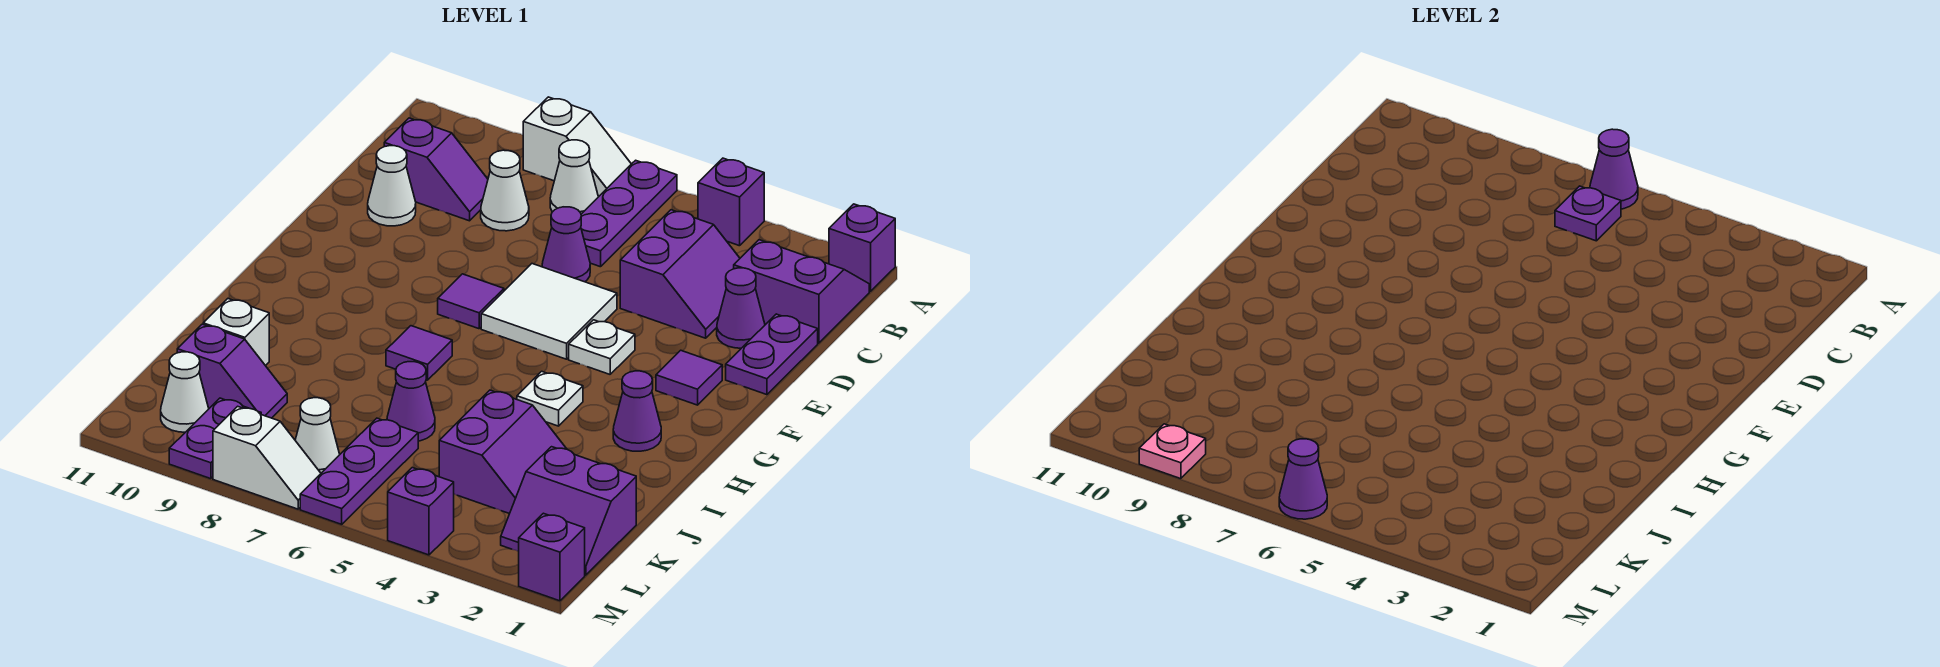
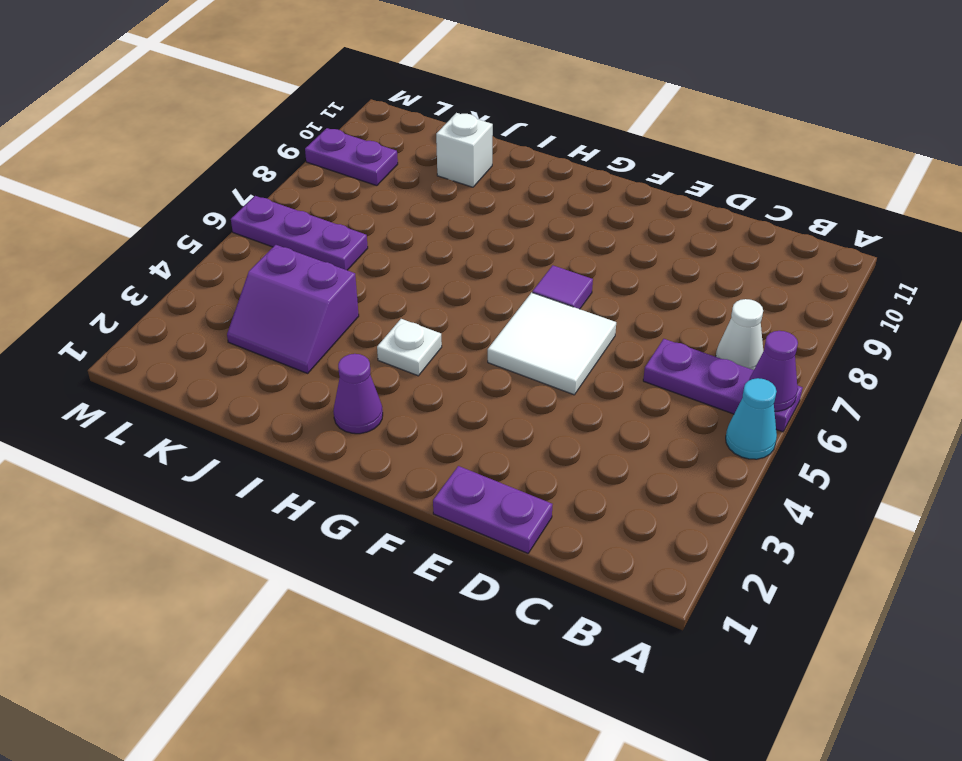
cyan cone A5 level 1 -> none
none -> purple brick A1 level 1
none -> purple brick A4 level 1
none -> white slope A7:A8 level 1 top 8
none -> purple slope B1:C2 level 1 top C

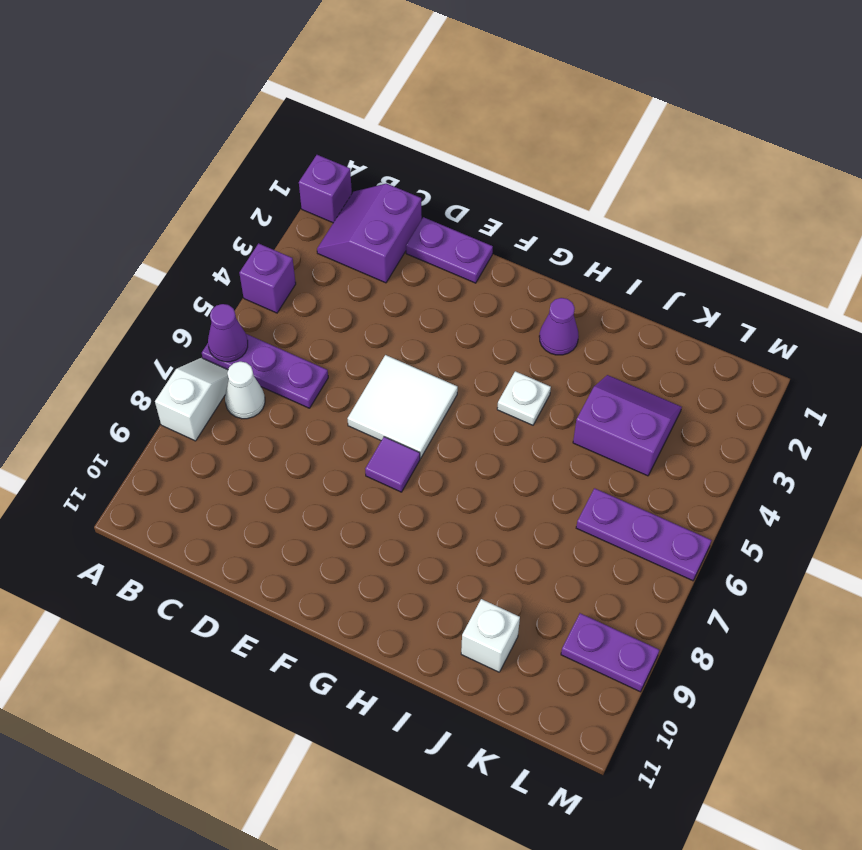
none -> purple slope C3:D4 level 1 top 4
none -> white cone C8 level 1
none -> purple slope C9:C10 level 1 top 10
none -> purple cone D2 level 1

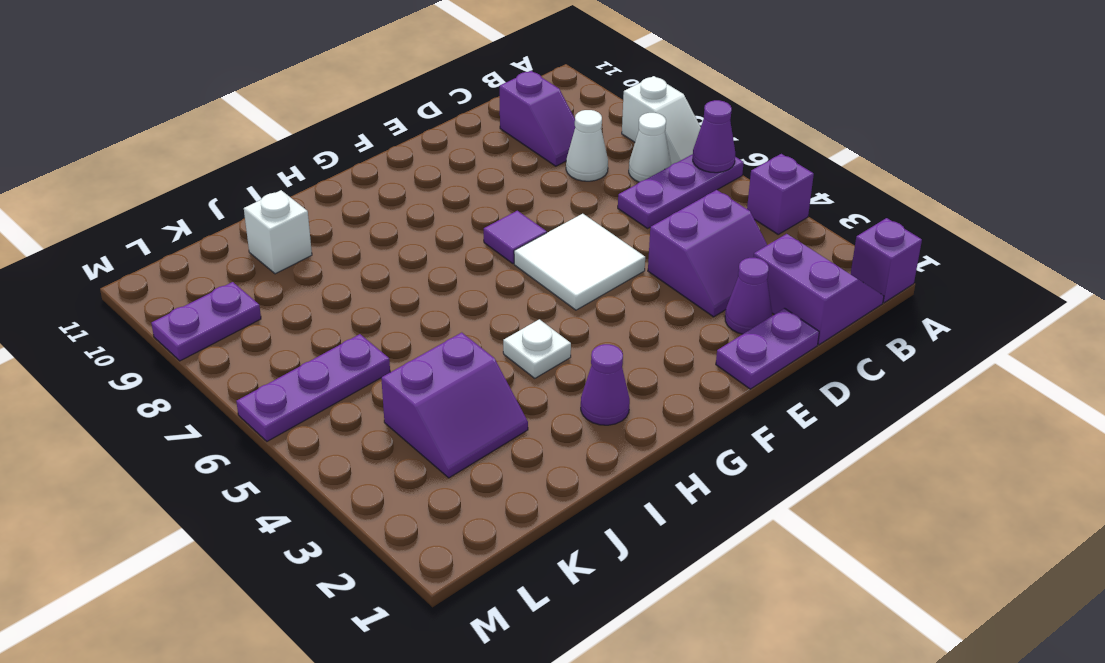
none -> purple cone D6 level 1
none -> white cone D10 level 1
none -> purple tile F2 level 1
none -> white plate F4 level 1

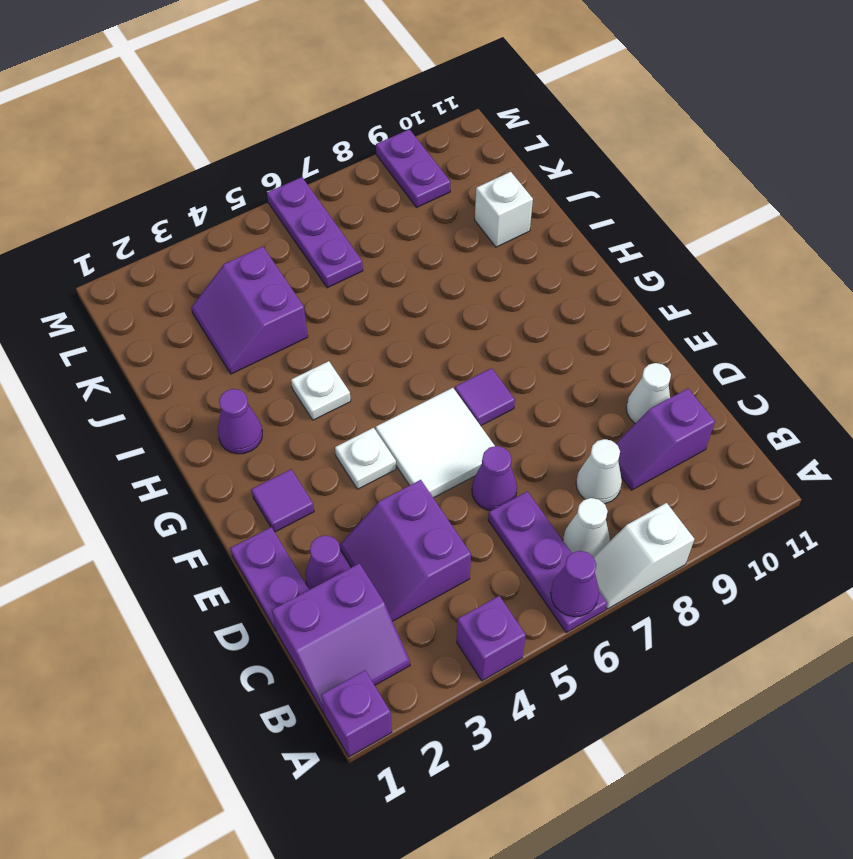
none -> purple tile H7 level 1
none -> purple cone J6 level 1
none -> purple slope K1:L2 level 1 top K
none -> purple slope K9:K10 level 1 top 10

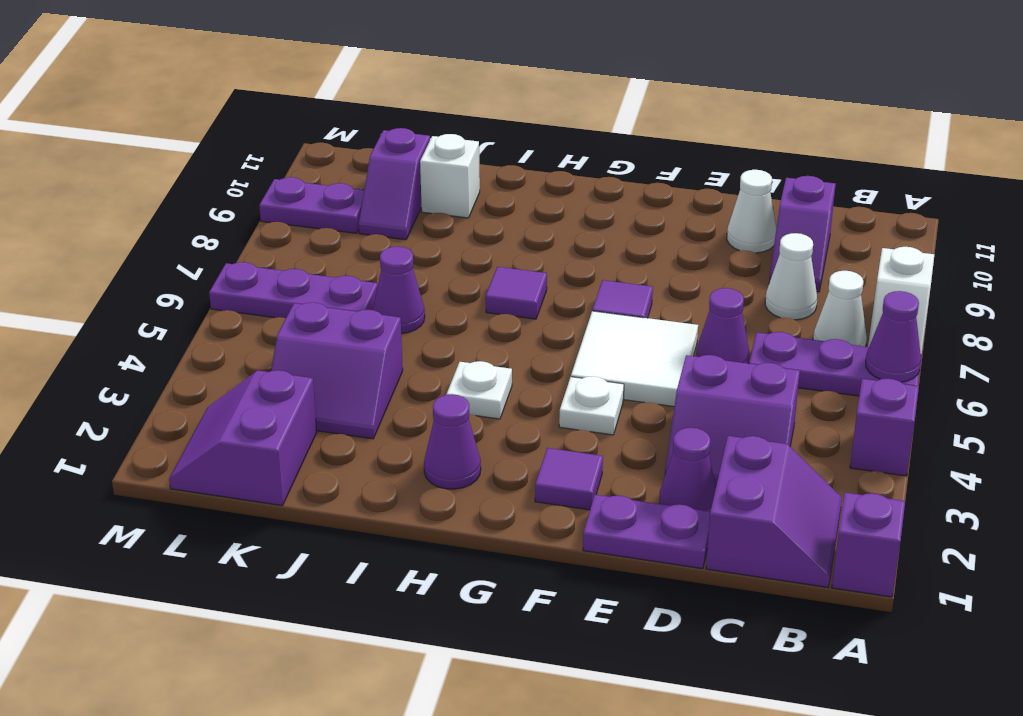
none -> white cone L7 level 1
none -> white cone L10 level 1
none -> purple brick M1 level 1
none -> purple brick M4 level 1

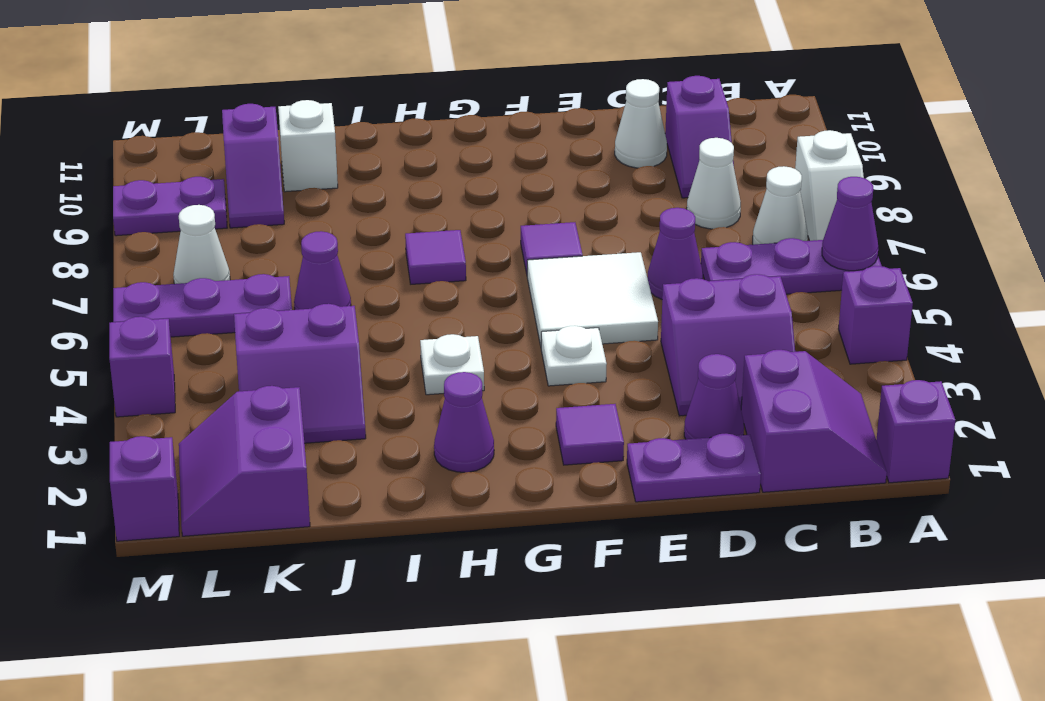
none -> white cone L10 level 1
none -> white slope M7:M8 level 1 top 8
none -> purple plate B6 level 2
none -> purple cone M6 level 2

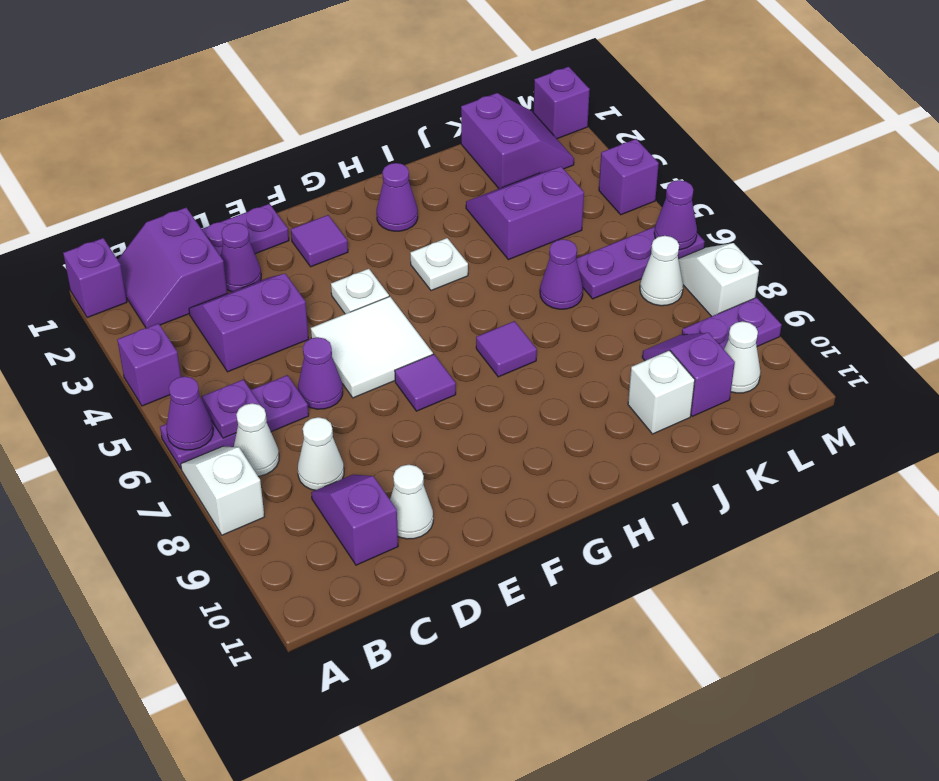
none -> pink plate M9 level 2

